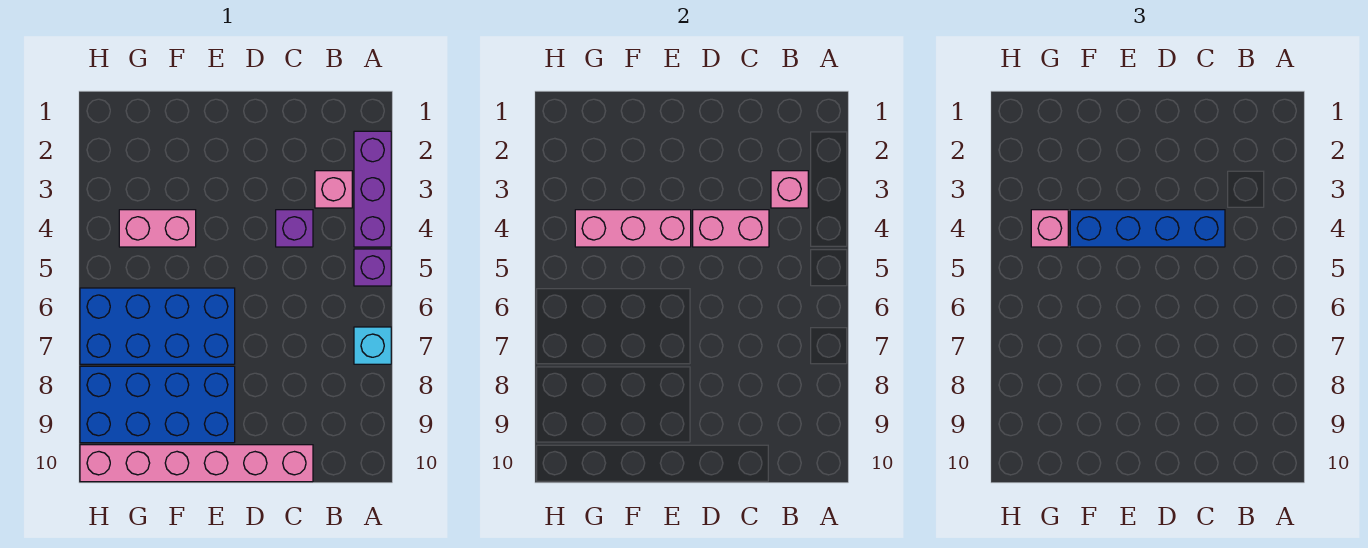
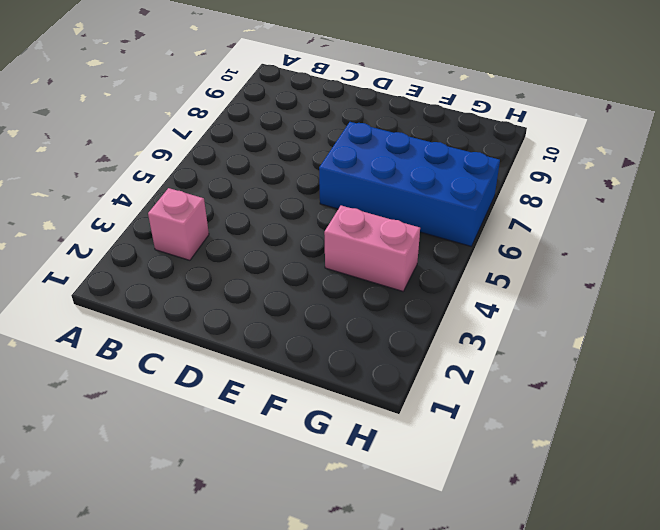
none -> purple brick A2:A4 level 1
none -> purple brick A5 level 1
none -> cyan brick A7 level 1

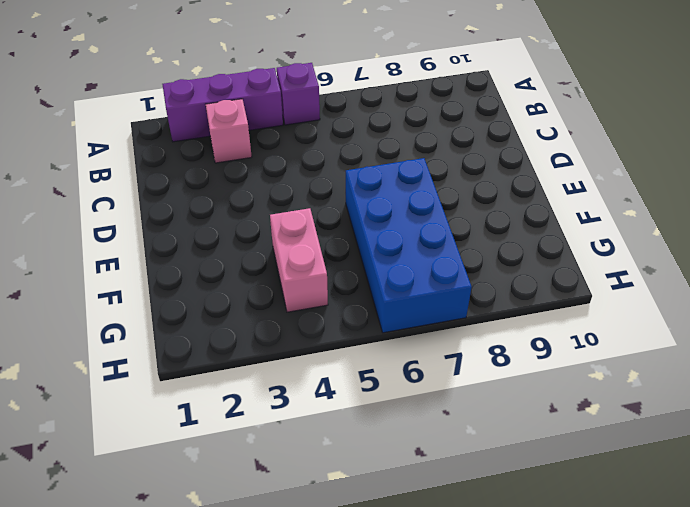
none -> cyan brick A7 level 1
none -> purple brick C4 level 1
none -> pink brick C10:H10 level 1

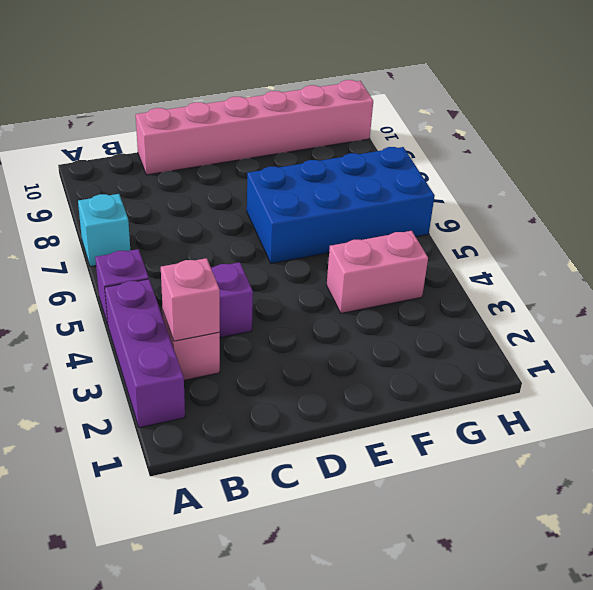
none -> blue brick E8:H9 level 1
none -> pink brick C4:D4 level 2
none -> pink brick E4:G4 level 2

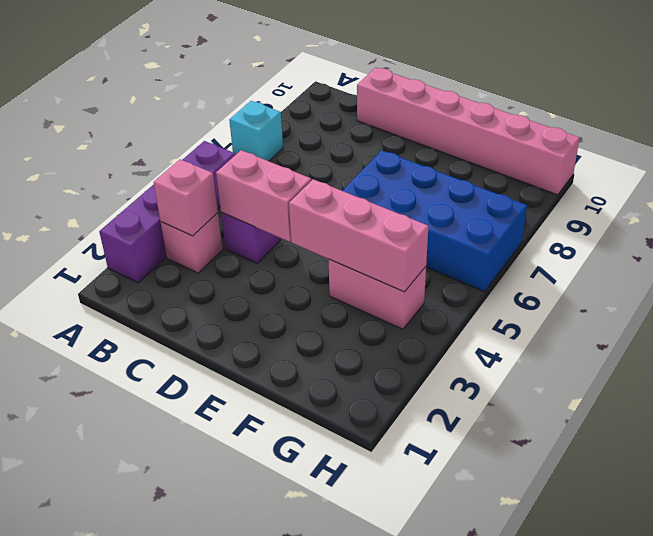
none -> blue brick E8:H9 level 1
none -> blue brick C4:F4 level 3
none -> pink brick G4 level 3

